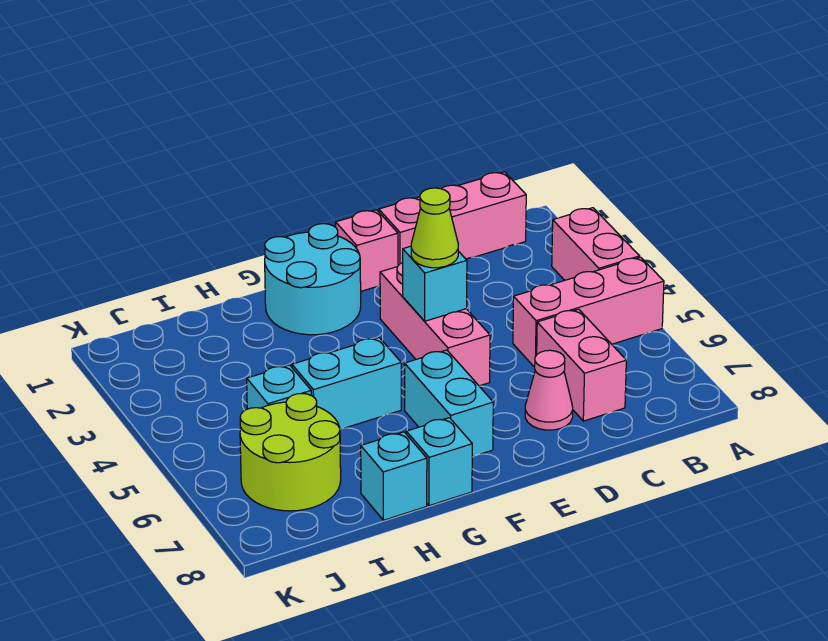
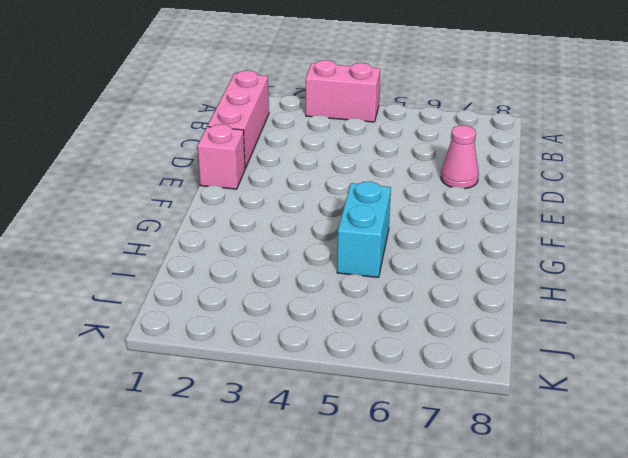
none -> pink brick A5:C5 level 1
none -> pink brick C6:C7 level 1
none -> pink brick E3:E5 level 1

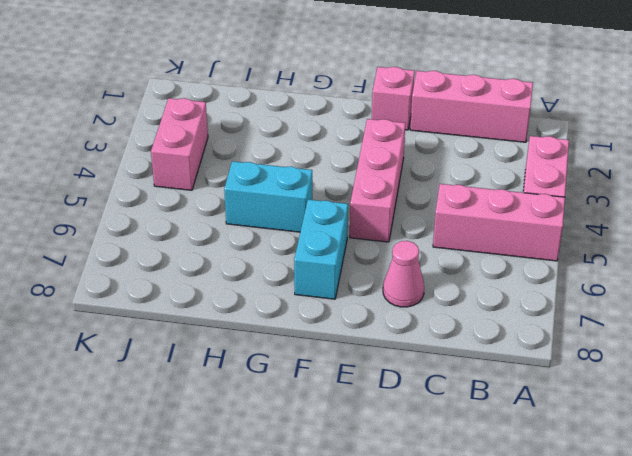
pink brick J3:J4 level 1 -> pink brick C6:C7 level 1
none -> cyan round brick F1:G2 level 1
none -> cyan brick G8 level 1
none -> cyan brick H8 level 1

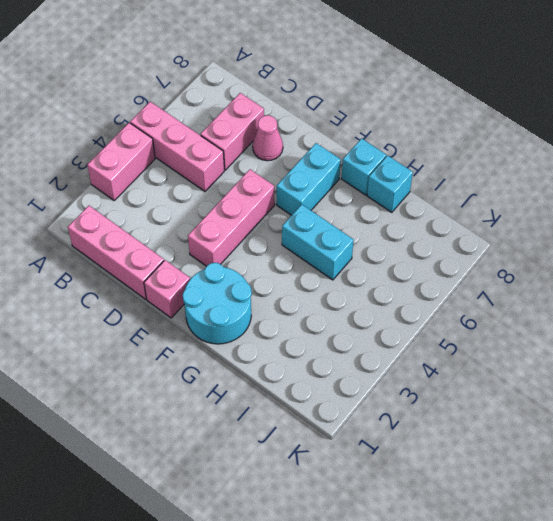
none -> cyan brick I5 level 1
none -> lime round brick I6:J7 level 1
none -> cyan brick E4 level 2

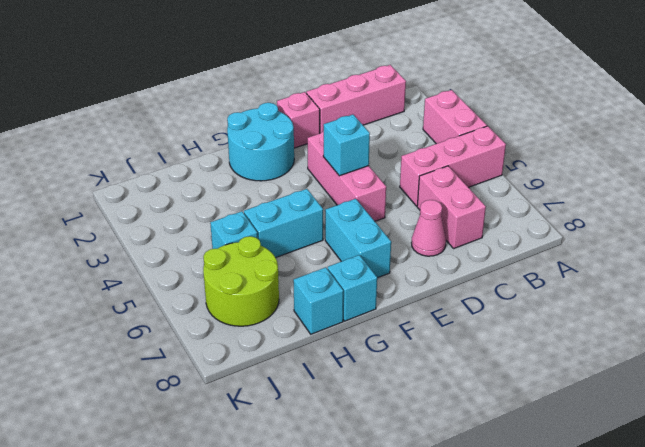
none -> lime cone E4 level 3

